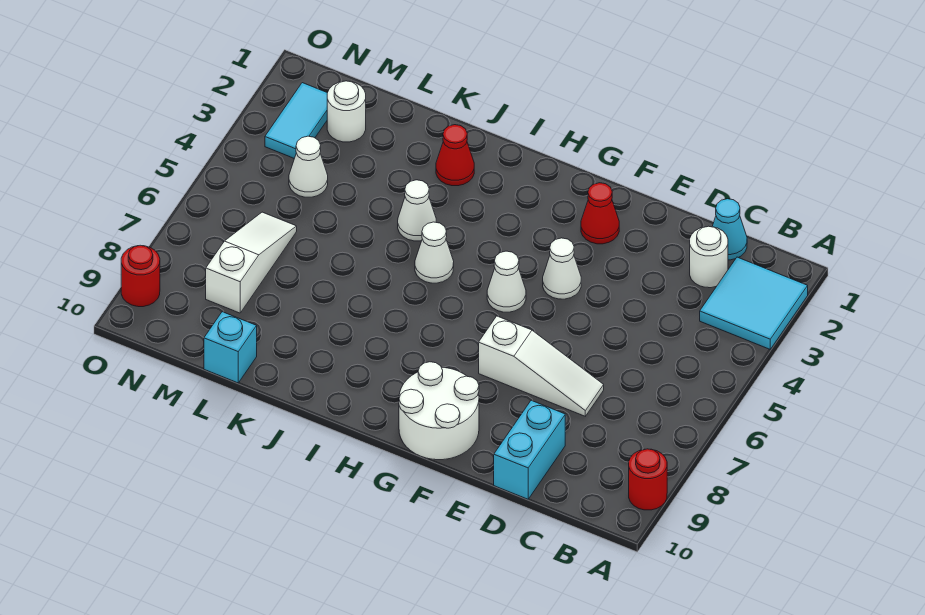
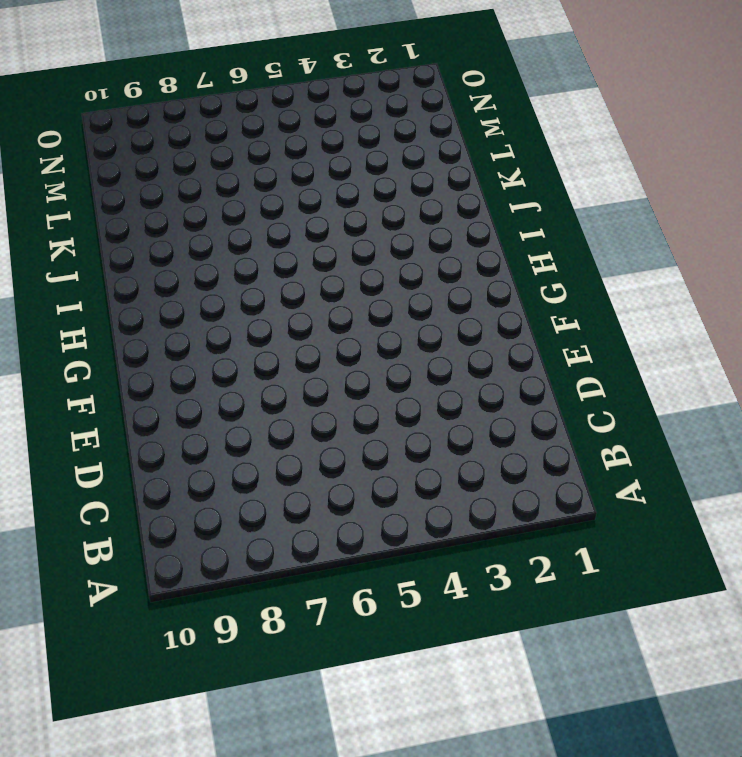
none -> cyan tile A2:B3 level 1
none -> red round brick A9 level 1
none -> cyan cone C1 level 1

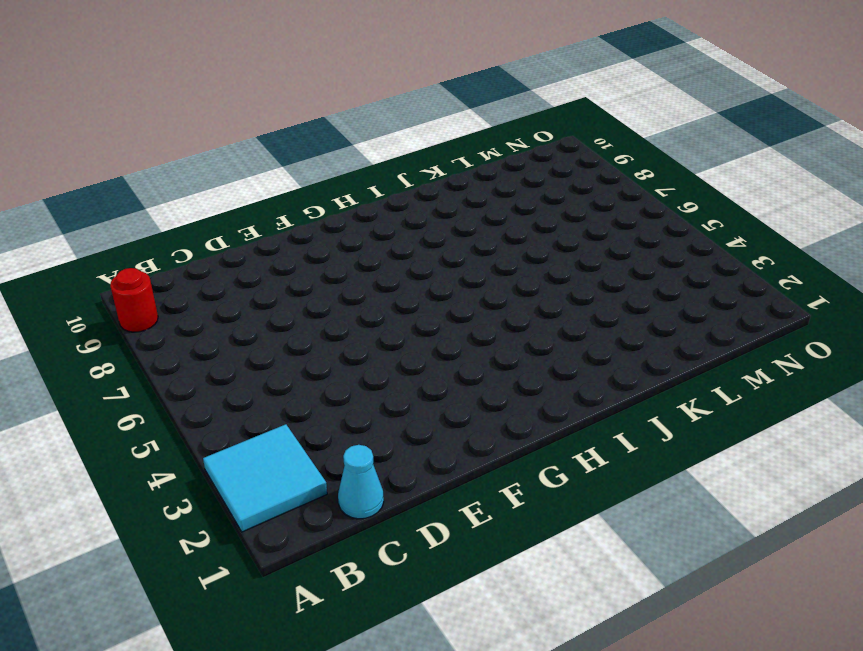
none -> white round brick C2 level 1
none -> white slope D7:F7 level 1 top F
none -> cyan brick D9:D10 level 1

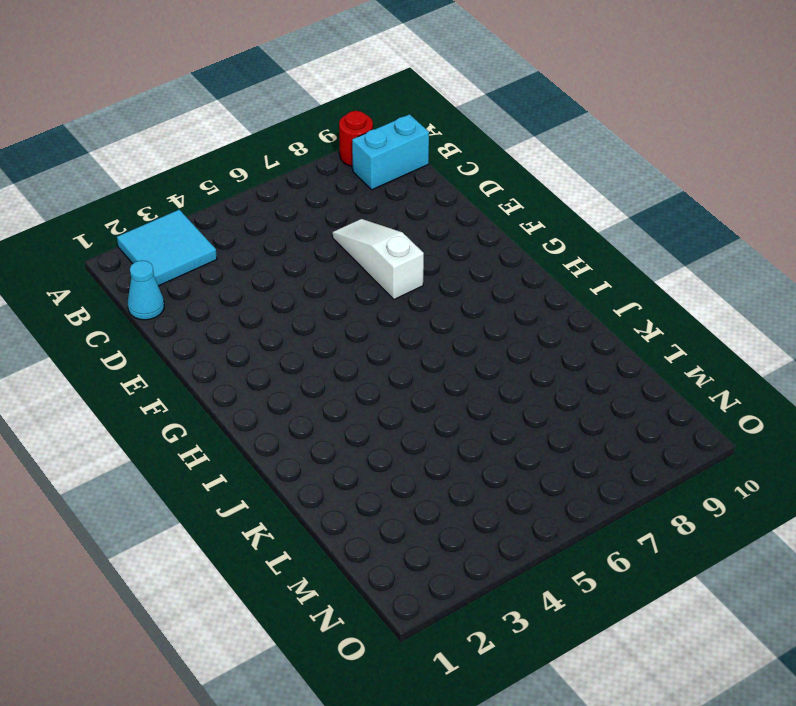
cyan brick B9:B10 level 1 -> cyan brick D9:D10 level 1
none -> white round brick C2 level 1
none -> red cone F2 level 1
none -> white cone F4 level 1

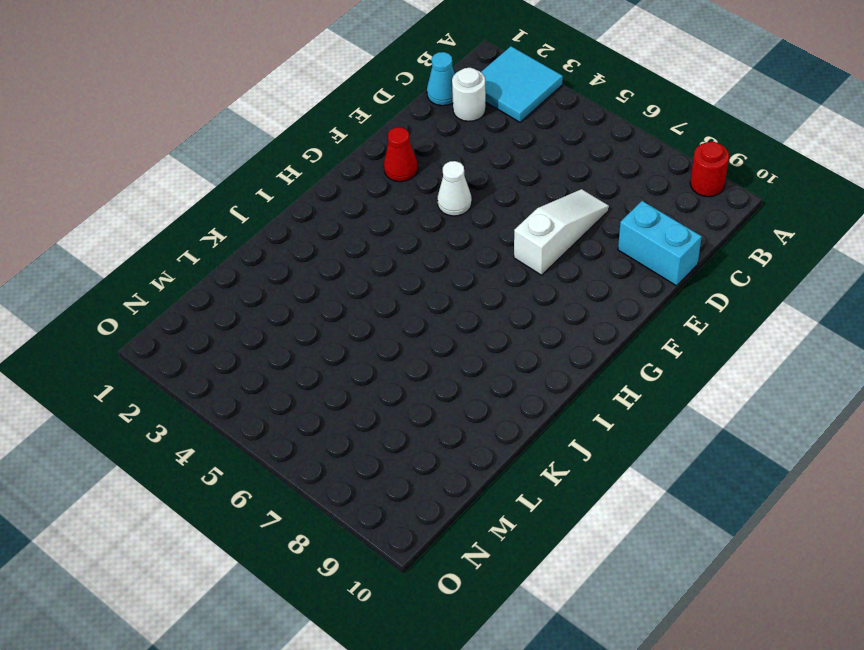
none -> white round brick F9:G10 level 1
none -> white cone G5 level 1
none -> white cone I5 level 1

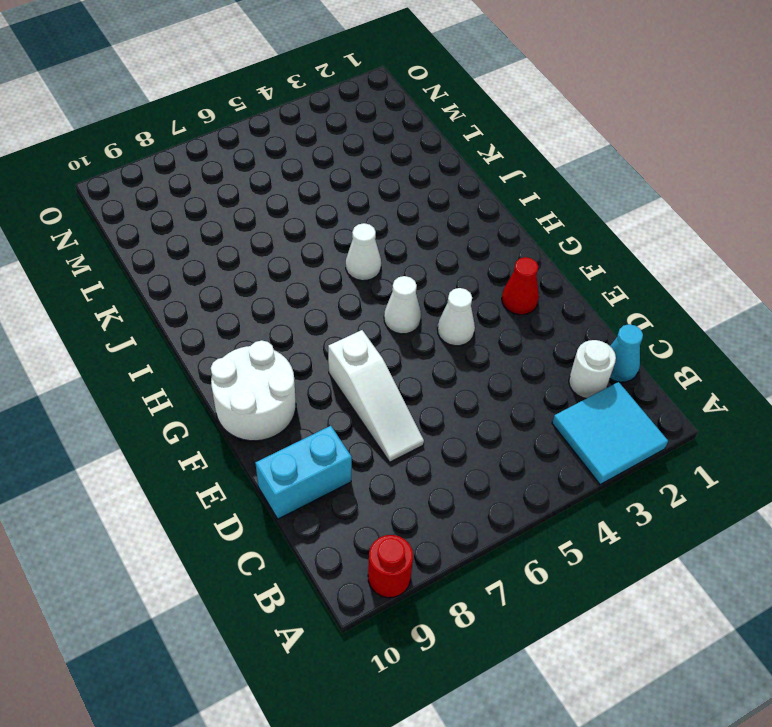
none -> red cone J2 level 1
none -> white cone J4 level 1
none -> cyan brick L10 level 1

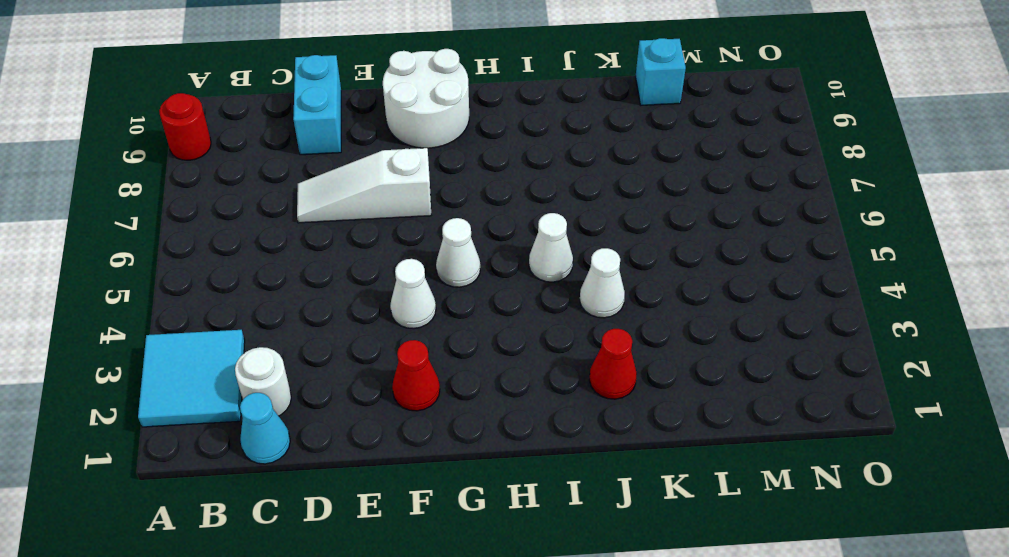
none -> white round brick M2 level 1
none -> white cone M4 level 1
none -> white slope M6:M8 level 1 top 8

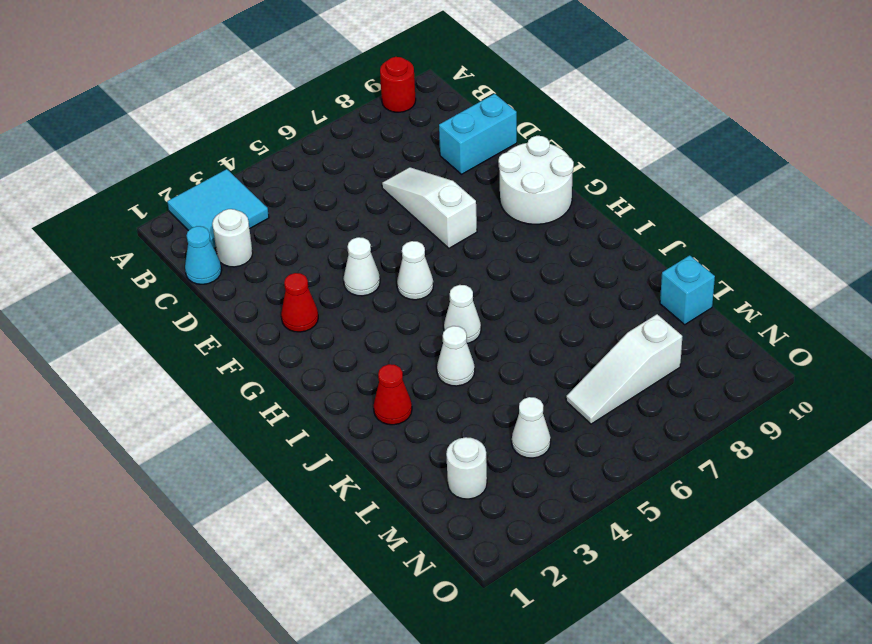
none -> cyan tile N2:N3 level 1
none -> red round brick O9 level 1

